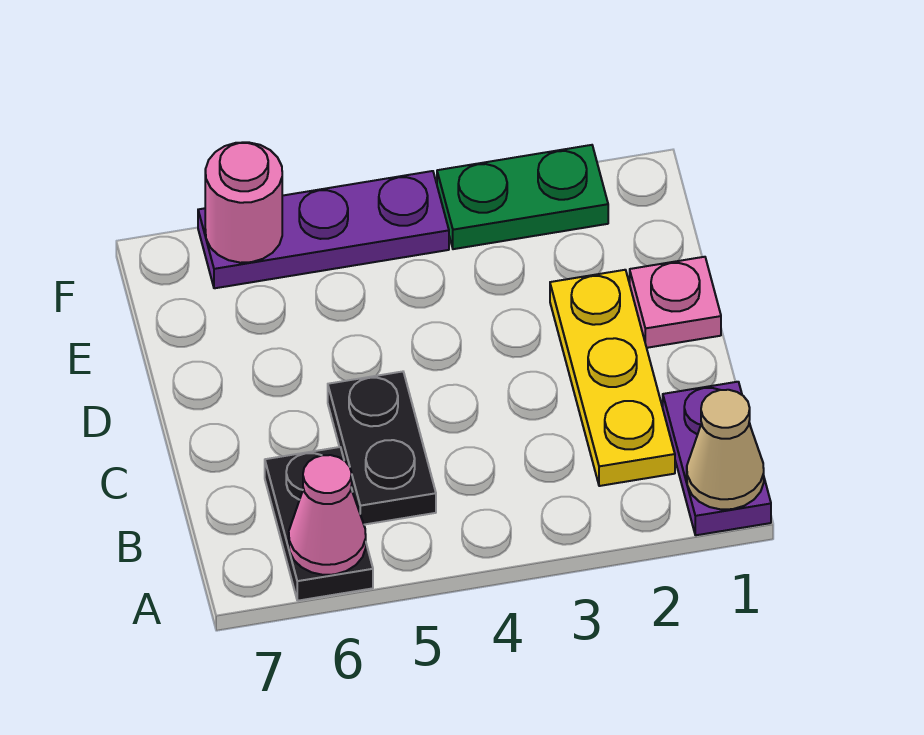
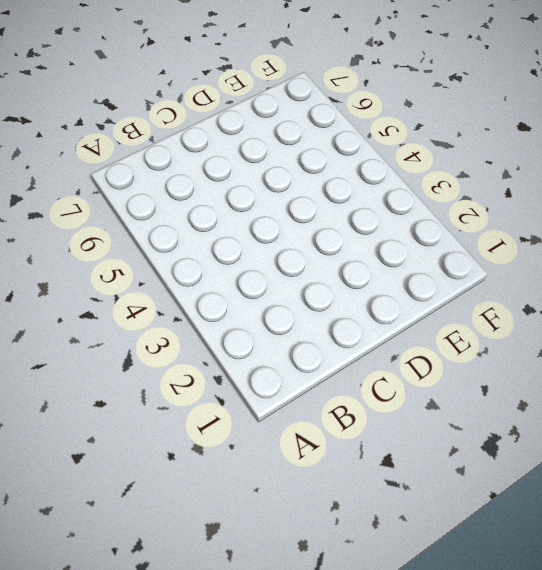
none -> purple plate A1:B1 level 1
none -> black plate A6:B6 level 1

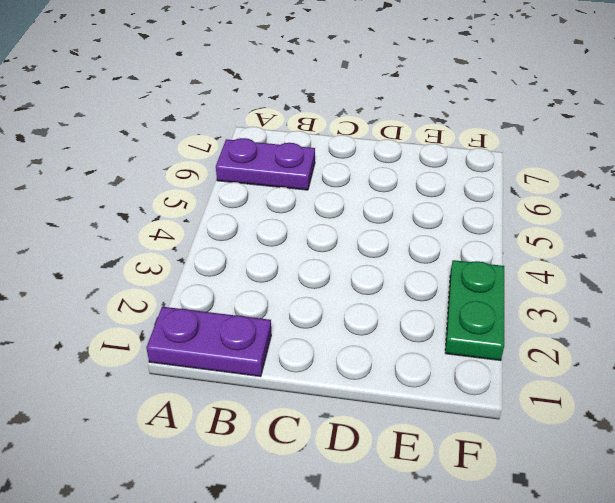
purple plate A6:B6 level 1 -> black plate A6:B6 level 1
none -> yellow plate B2:D2 level 1
none -> black plate B5:C5 level 1

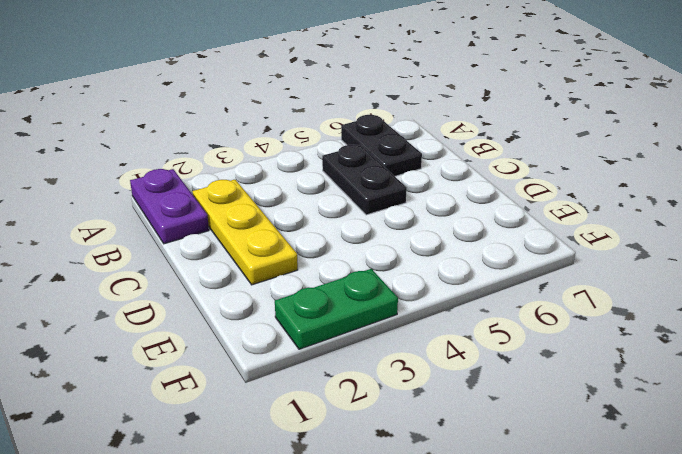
none -> pink plate D1 level 1
none -> purple plate F4:F6 level 1

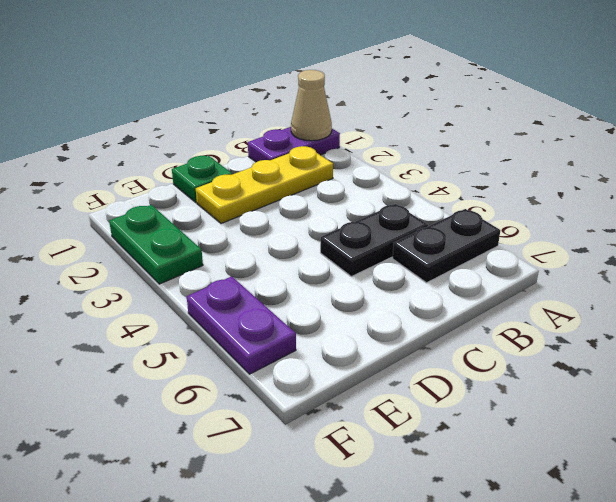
green plate D1 level 1 -> pink plate D1 level 1
purple plate F5:F6 level 1 -> purple plate F4:F6 level 1
none -> pink cone A6 level 2
none -> pink round brick F6 level 2

